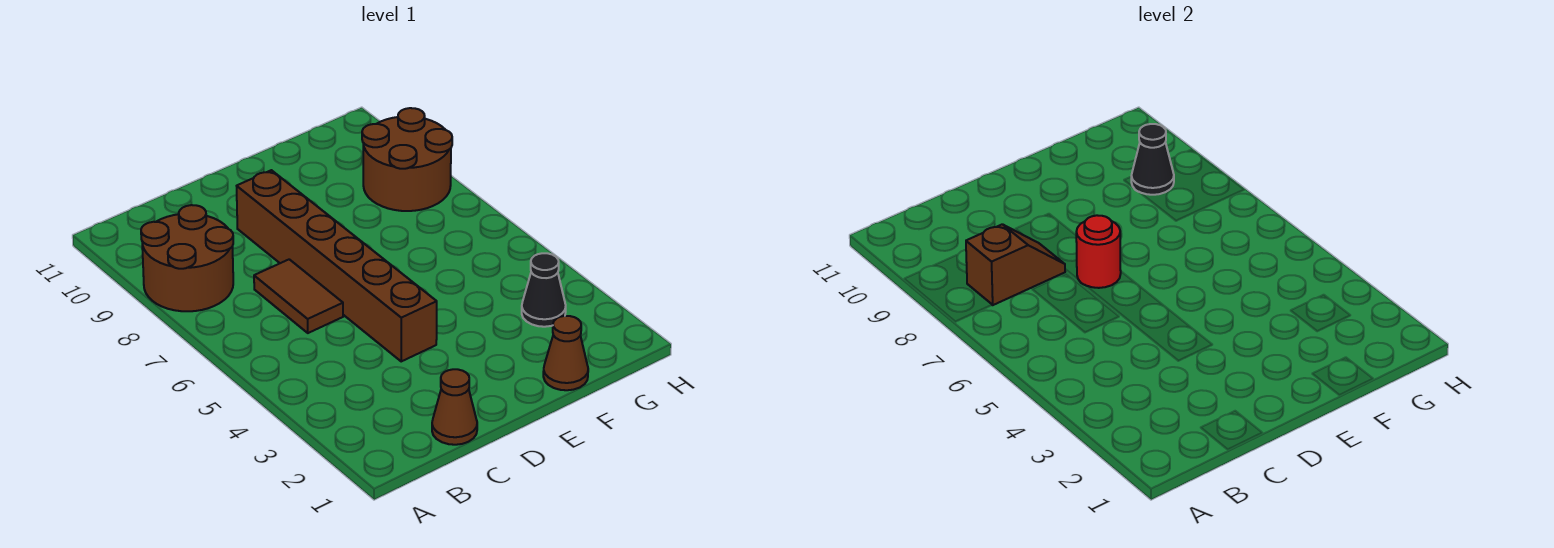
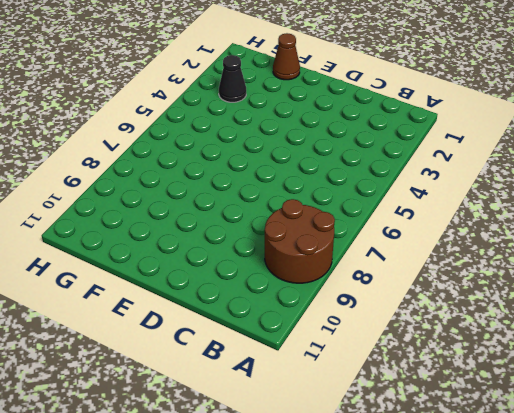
none -> brown cone C1 level 1
none -> brown tile C6:C7 level 1

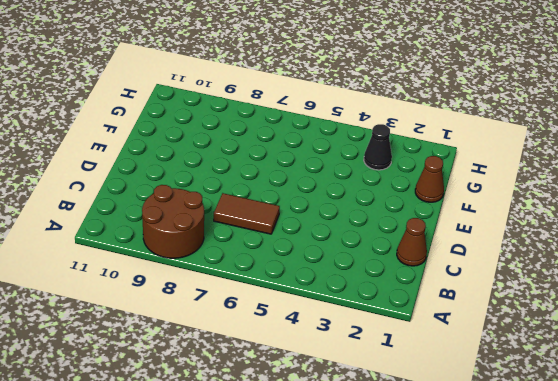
none -> brown brick D4:D9 level 1
none -> brown round brick G8:H9 level 1

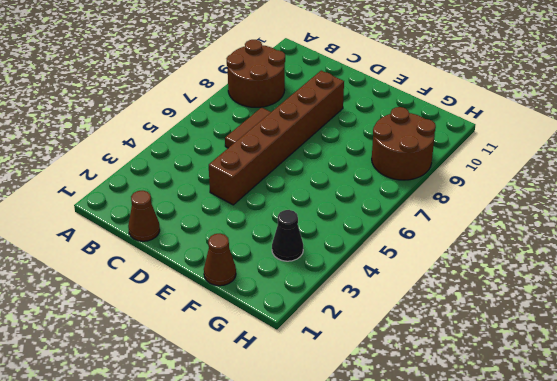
none -> brown slope B8:C8 level 2 top B
none -> red round brick D7 level 2

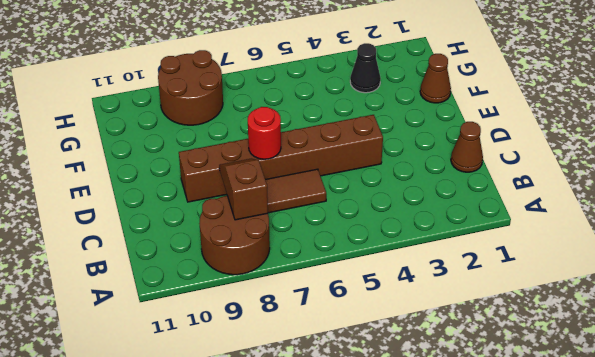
none -> black cone G9 level 2

